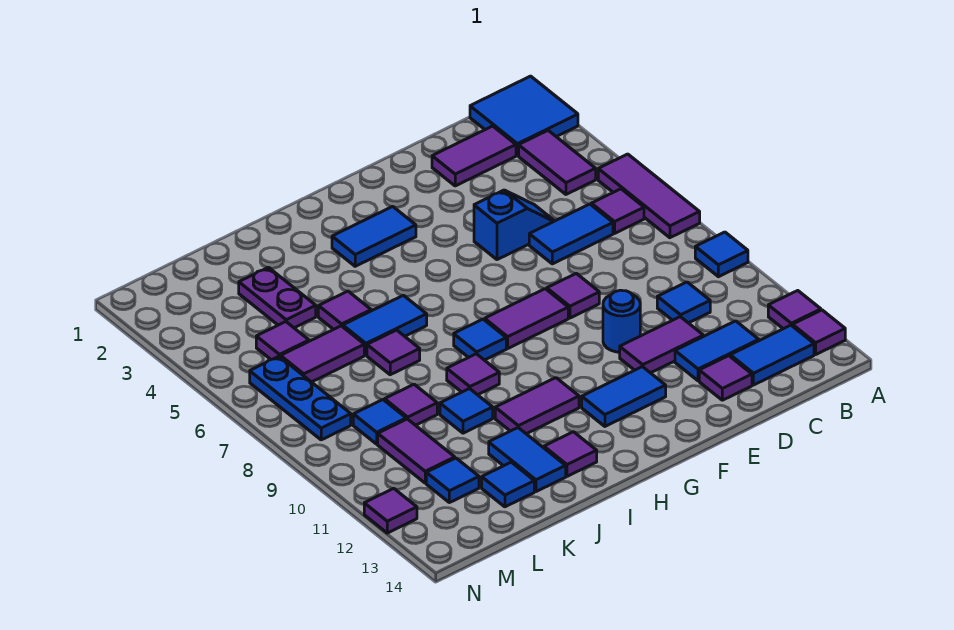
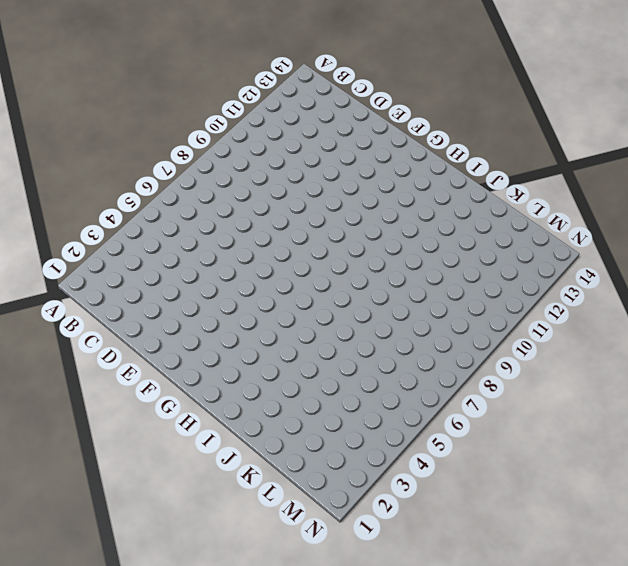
none -> blue tile A1:B2 level 1
none -> purple tile A5:A7 level 1
none -> blue tile A9 level 1
none -> purple tile A12 level 1

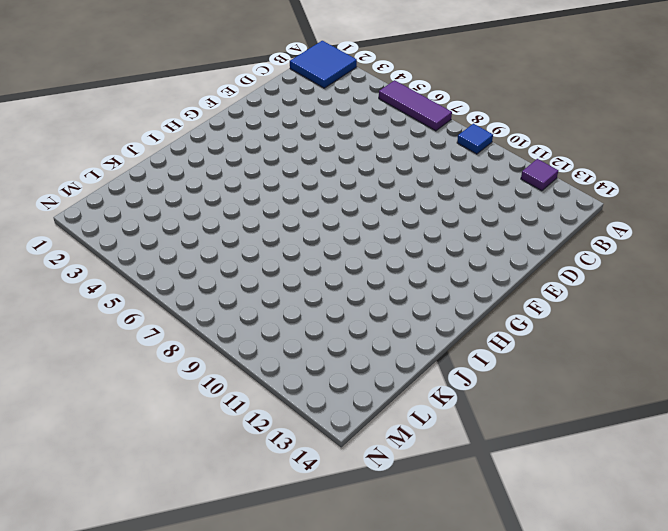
none -> purple tile A13 level 1
none -> purple tile B3:B4 level 1
none -> purple tile B6 level 1
none -> blue tile B13:C13 level 1

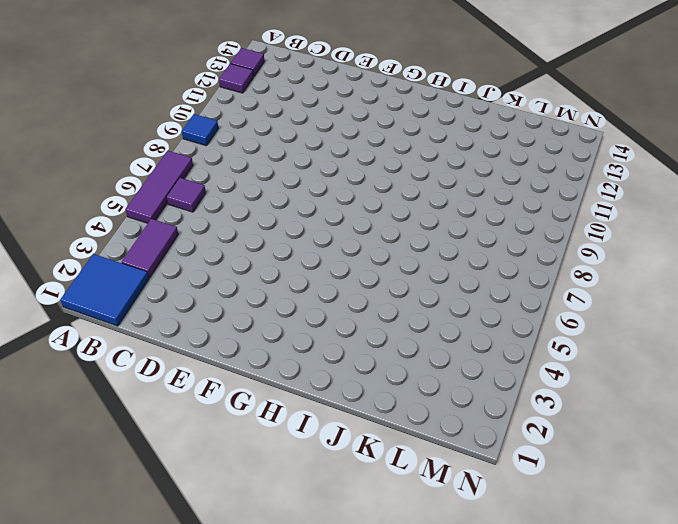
none -> blue tile B13:C13 level 1
none -> purple tile C2:D2 level 1
none -> blue tile C6:D6 level 1
none -> blue tile C10 level 1

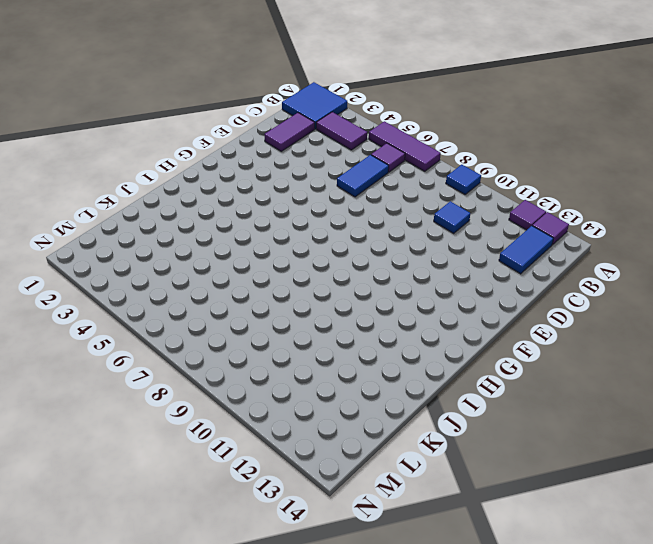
none -> blue tile C12:D12 level 1
none -> blue slope D5:E5 level 1 top E
none -> purple tile D11:E11 level 1
none -> purple tile D13 level 1

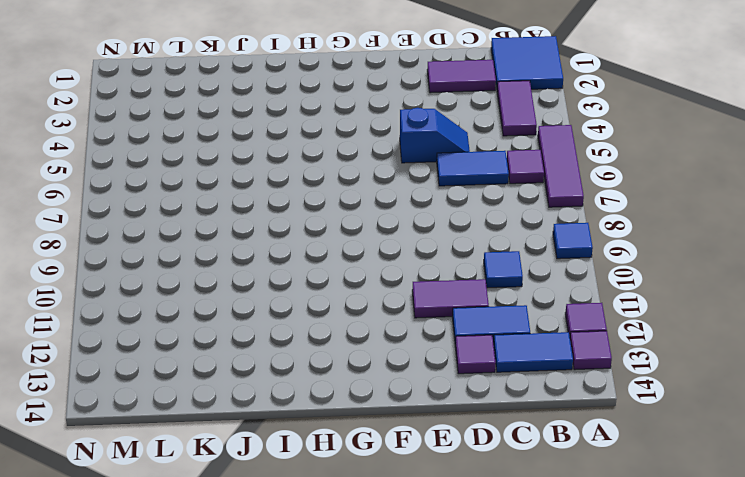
none -> purple tile E8 level 1
none -> blue round brick E10 level 1
none -> purple tile F8:G8 level 1
none -> blue tile F12:G12 level 1

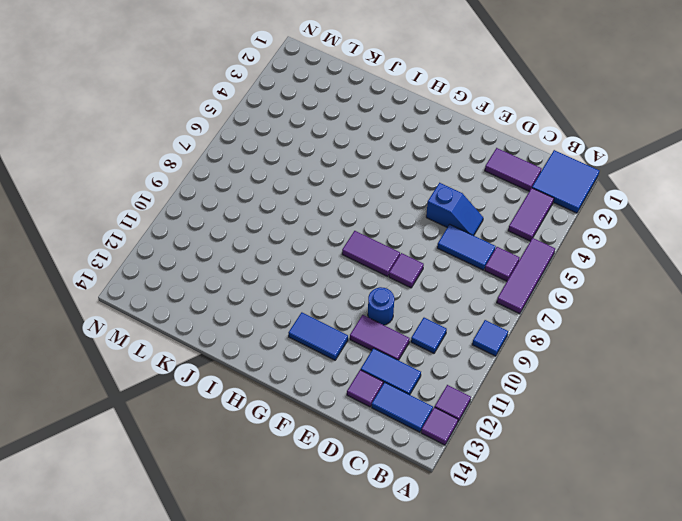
none -> blue tile G3:H3 level 1
none -> blue tile H8 level 1
none -> purple tile H11:I11 level 1
none -> blue tile I6:J6 level 1

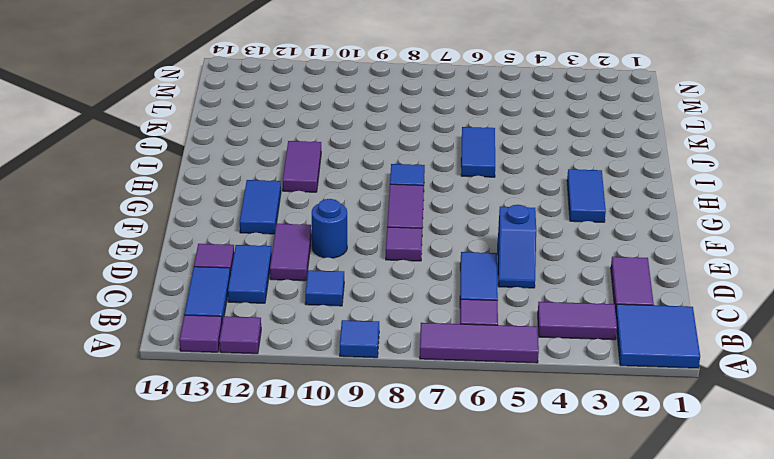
none -> purple tile I9 level 1
none -> purple tile I13 level 1
none -> purple tile J5 level 1
none -> purple tile J7 level 1

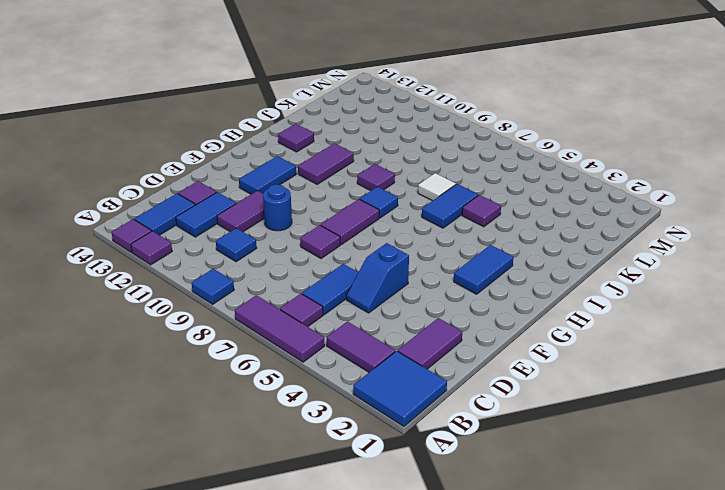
white tile J7 level 1 -> purple tile J7 level 1
none -> blue tile J10 level 1
none -> blue tile J12:J13 level 1
none -> purple plate K3:K4 level 1
none -> purple tile K6:L6 level 1

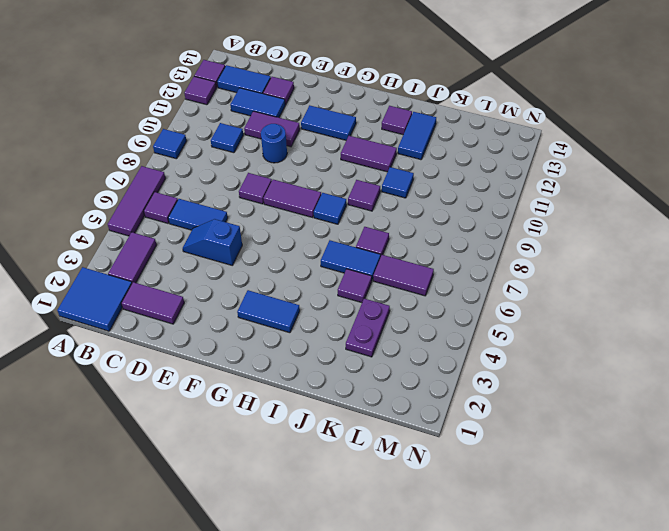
none -> purple tile K9 level 1
none -> blue tile K13 level 1
none -> purple tile L5 level 1
none -> blue tile L9 level 1

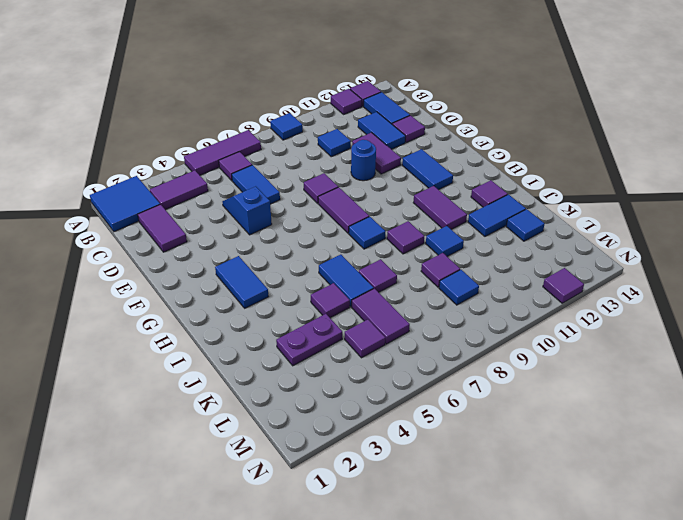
none -> purple tile L10:L11 level 1
none -> blue tile L12 level 1
none -> blue plate M6:M8 level 1

